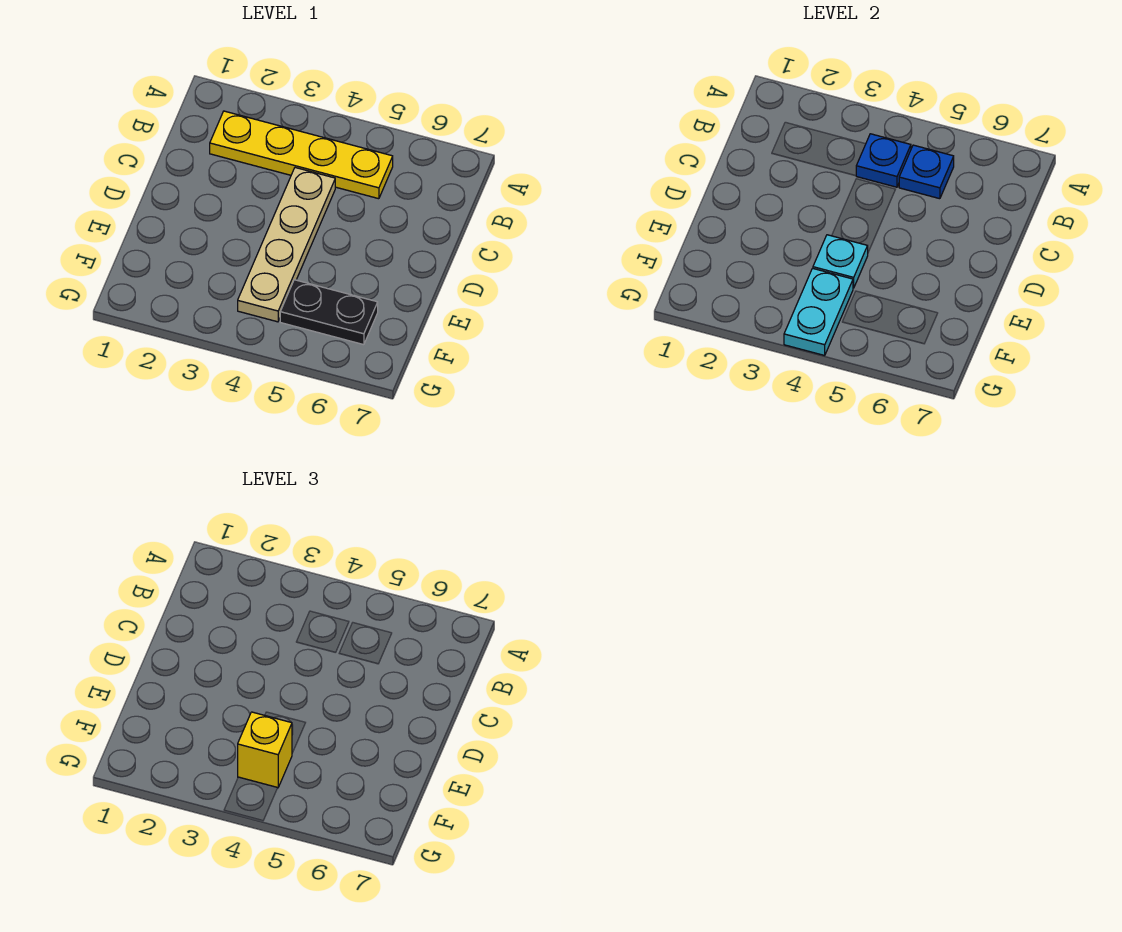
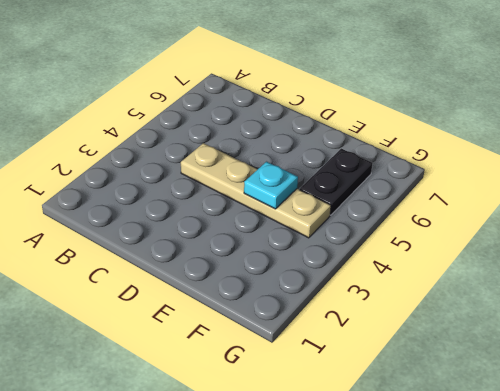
none -> yellow plate B2:B5 level 1
none -> blue plate B4 level 2

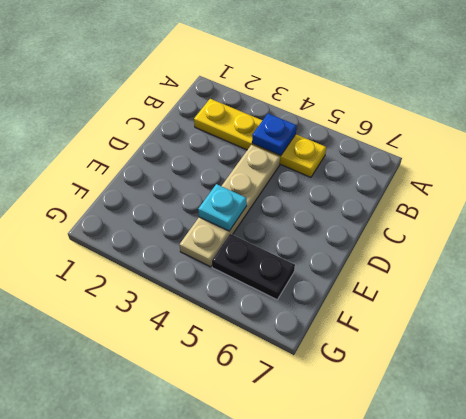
none -> blue plate B5 level 2
none -> cyan plate F4:G4 level 2

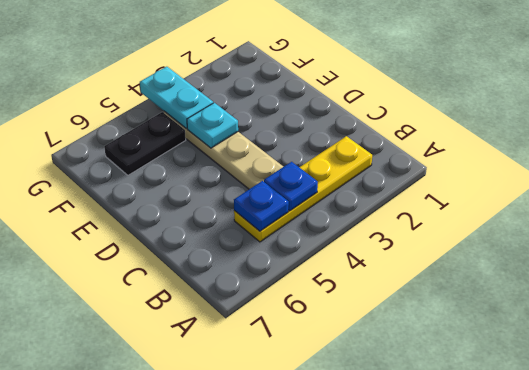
none -> yellow brick F4 level 3

